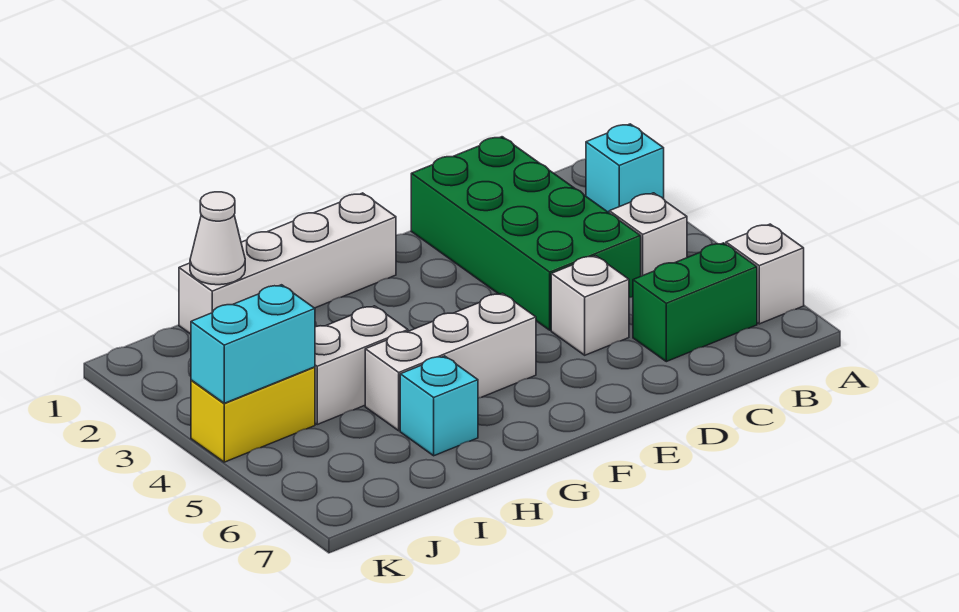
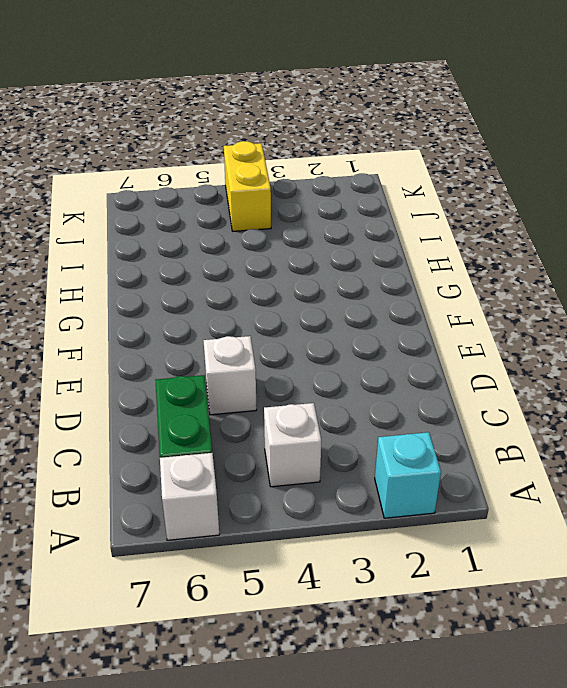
none -> green brick C1:D4 level 1
none -> white brick F1:I1 level 1
none -> white brick F5:H5 level 1

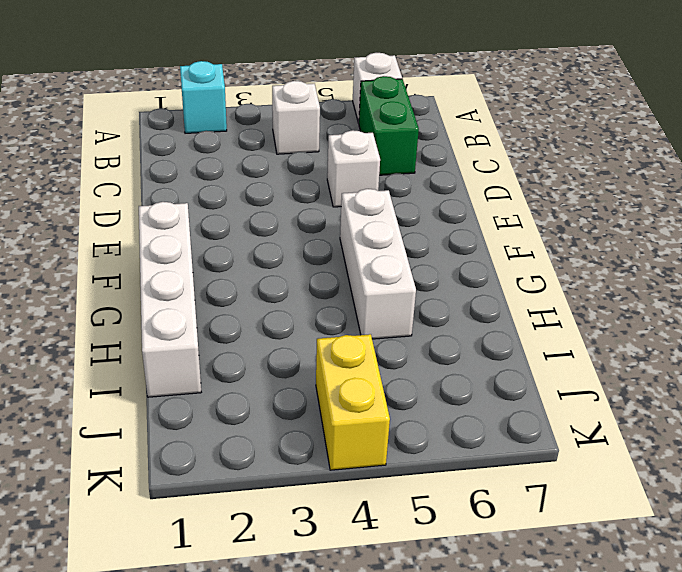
none -> green brick C1:D4 level 1
none -> white brick H4:I4 level 1
none -> cyan brick H6 level 1

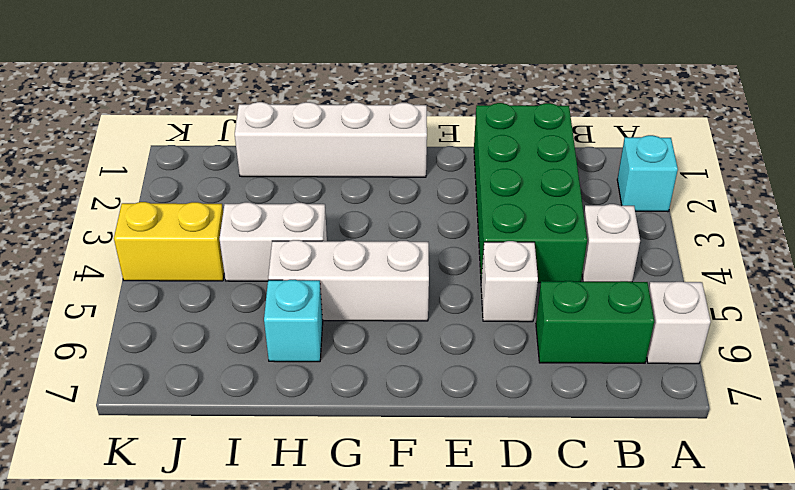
none -> white cone I1 level 2
none -> cyan brick J4:K4 level 2

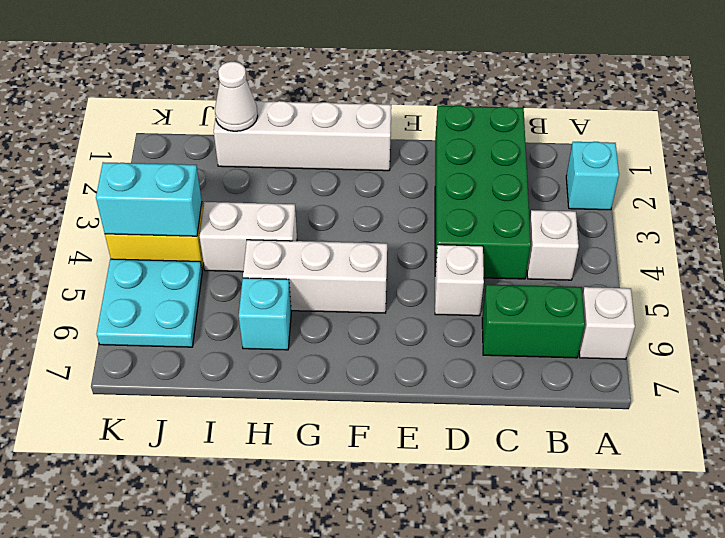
cyan plate J5:K6 level 1 -> none

